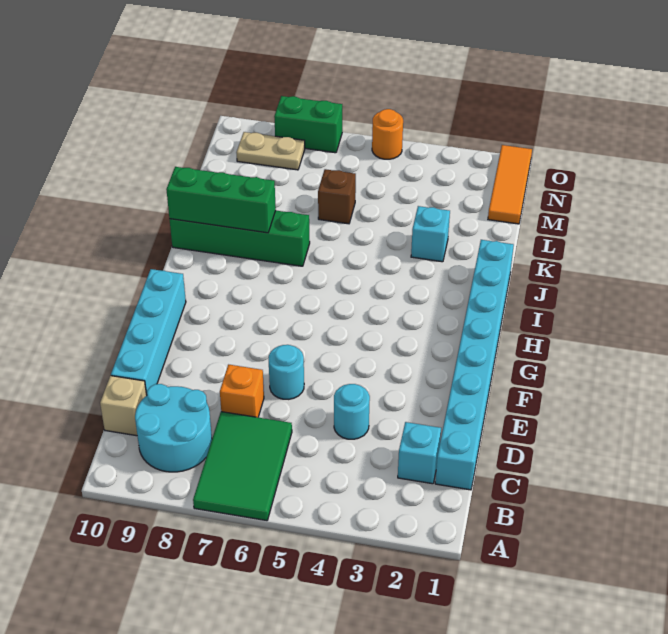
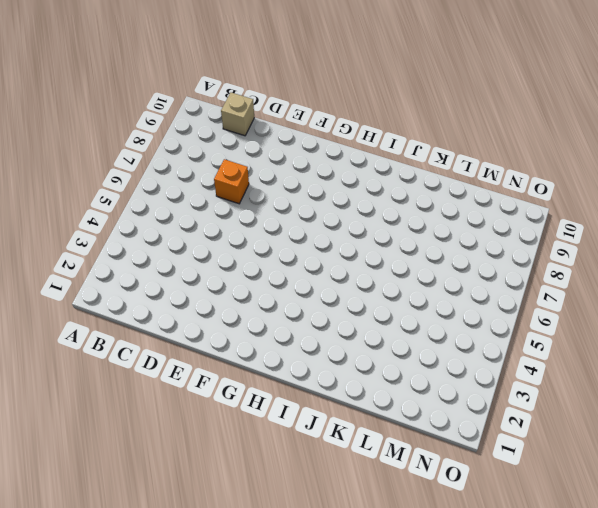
none -> green tile A6:C7 level 1
none -> cyan round brick B8:C9 level 1
none -> cyan brick C1:J1 level 1

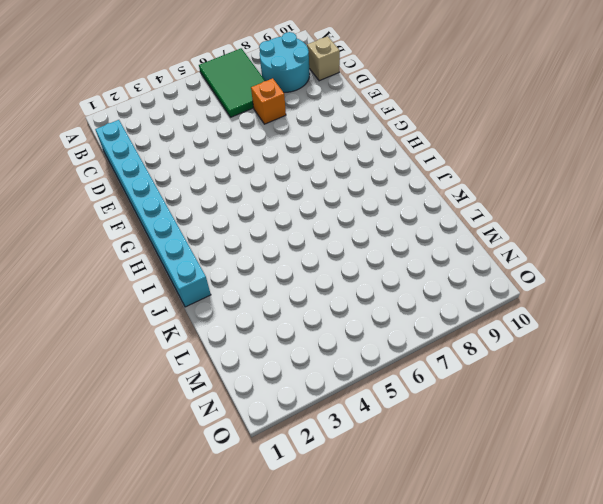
none -> cyan brick C2 level 1
none -> cyan round brick D4 level 1
none -> cyan brick D10:G10 level 1

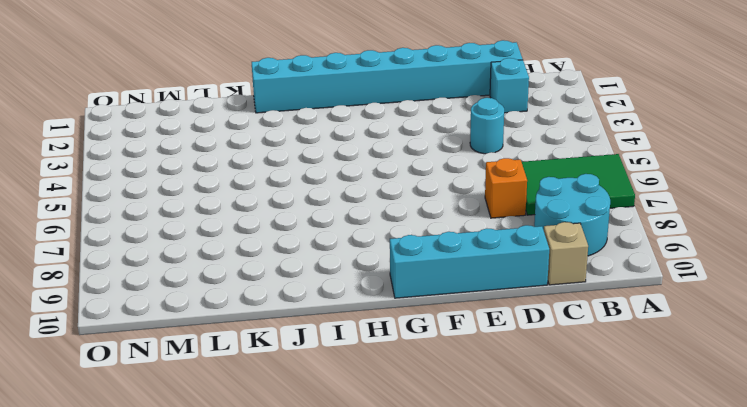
none -> cyan round brick E6 level 1
none -> green brick J7:J10 level 1
none -> cyan brick K3 level 1

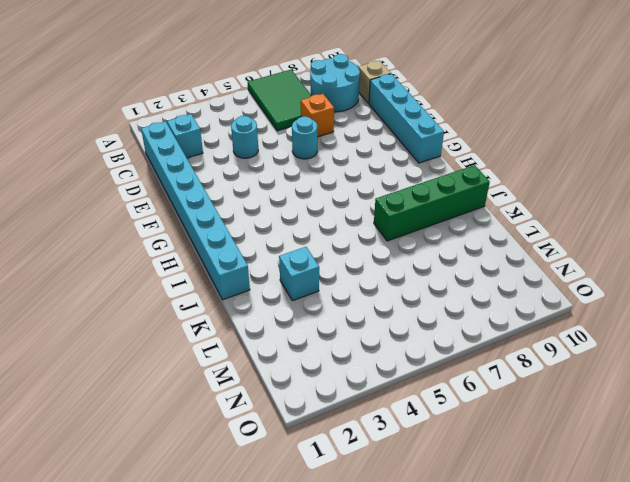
none -> brown brick L6 level 1
none -> orange tile M1:O1 level 1
none -> tan plate N8:N9 level 1

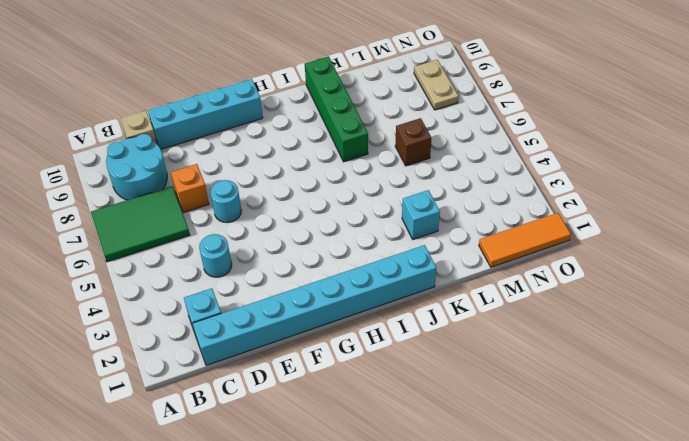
none -> orange round brick O5 level 1
none -> green brick O7:O8 level 1
none -> green brick J8:J10 level 2

